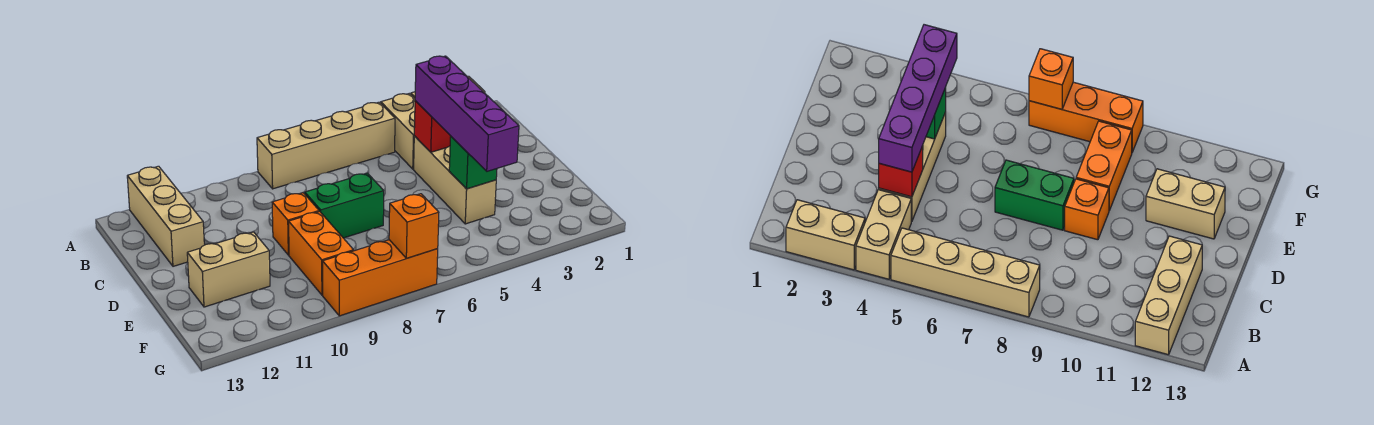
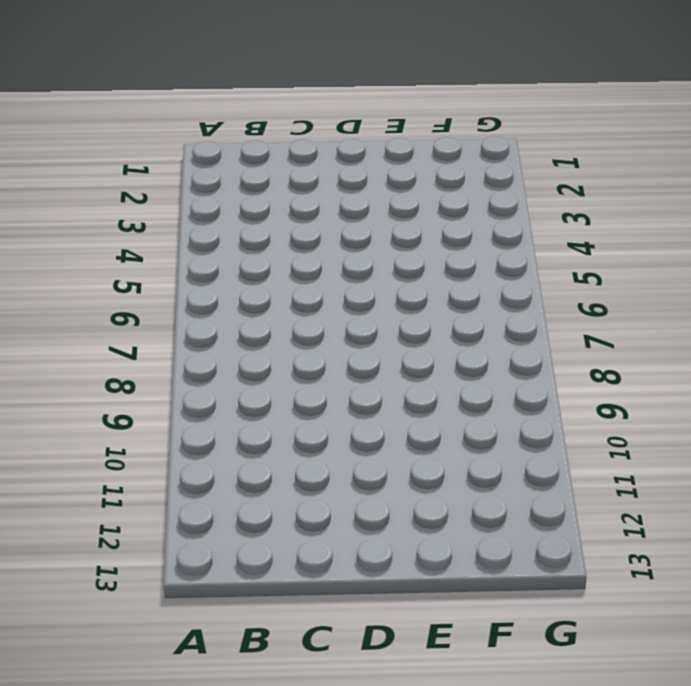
none -> tan brick A2:A3 level 1
none -> tan brick A4:B4 level 1
none -> tan brick A5:A8 level 1

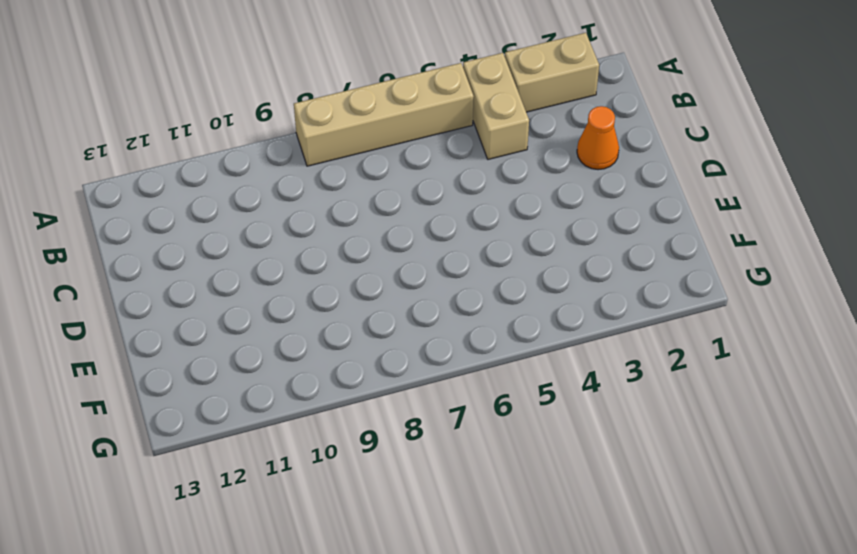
orange cone C2 level 1 -> none
none -> tan brick A12:C12 level 1
none -> tan brick C4:E4 level 1
none -> green brick D7:D8 level 1

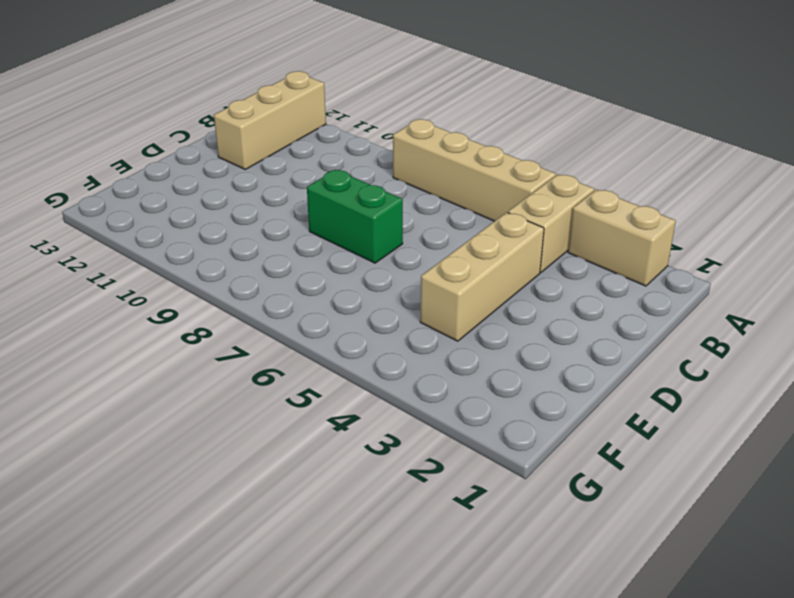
none -> orange brick D9 level 1
none -> orange brick E9:F9 level 1
none -> tan brick E11:E12 level 1

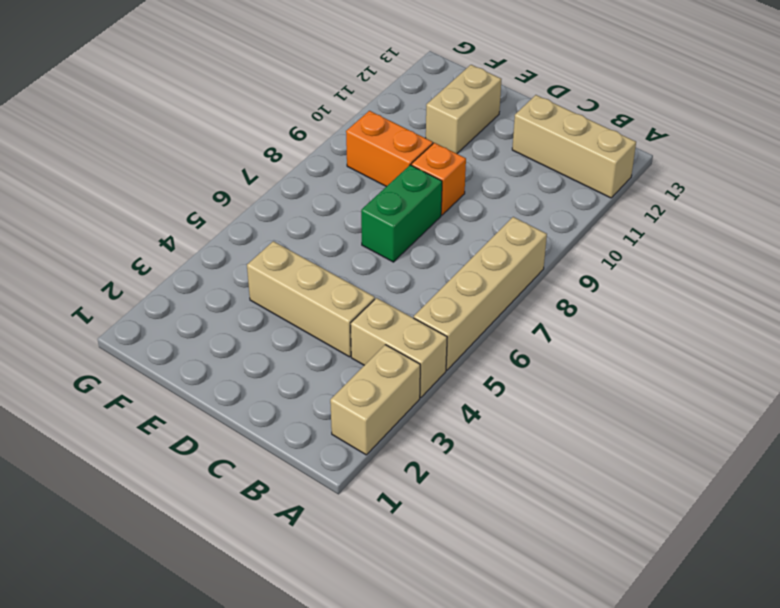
none -> orange brick G7:G9 level 1
none -> red brick C4 level 2
none -> green brick E4 level 2

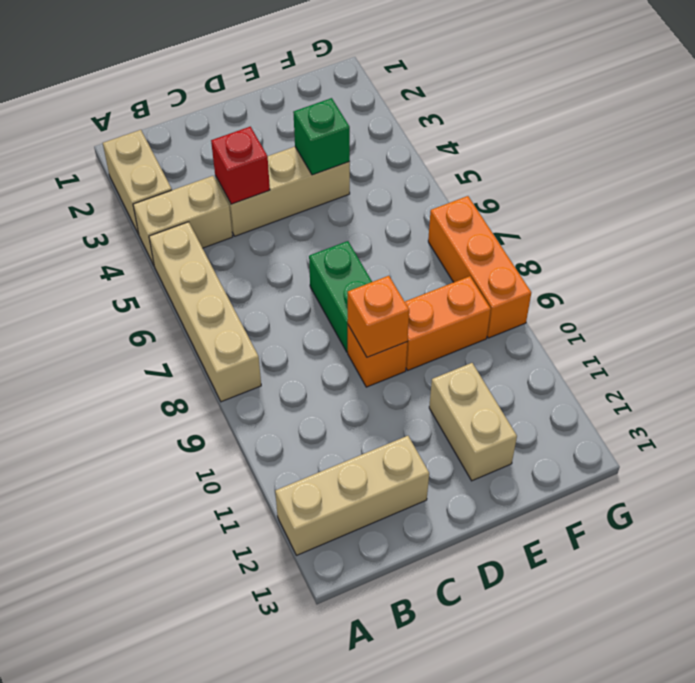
orange brick D9 level 2 -> orange brick G7 level 2
none -> purple brick C4:F4 level 3

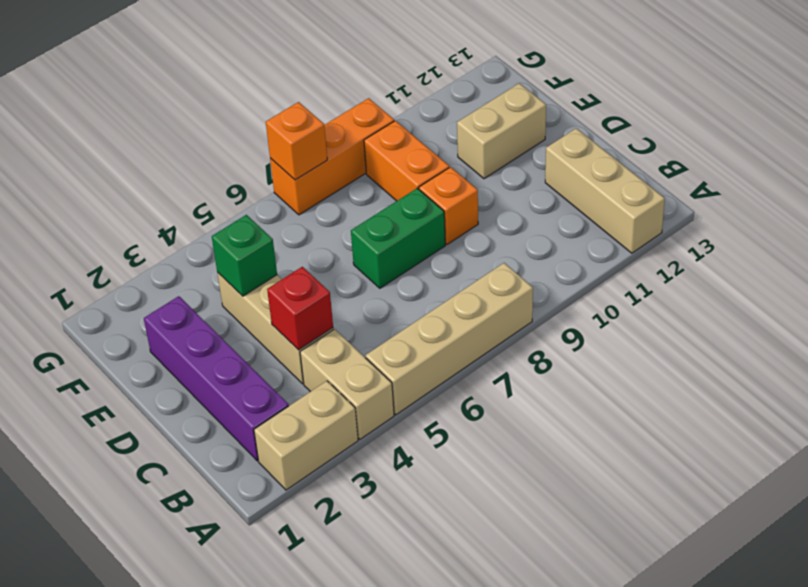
purple brick B2:E2 level 1 -> purple brick C4:F4 level 3

